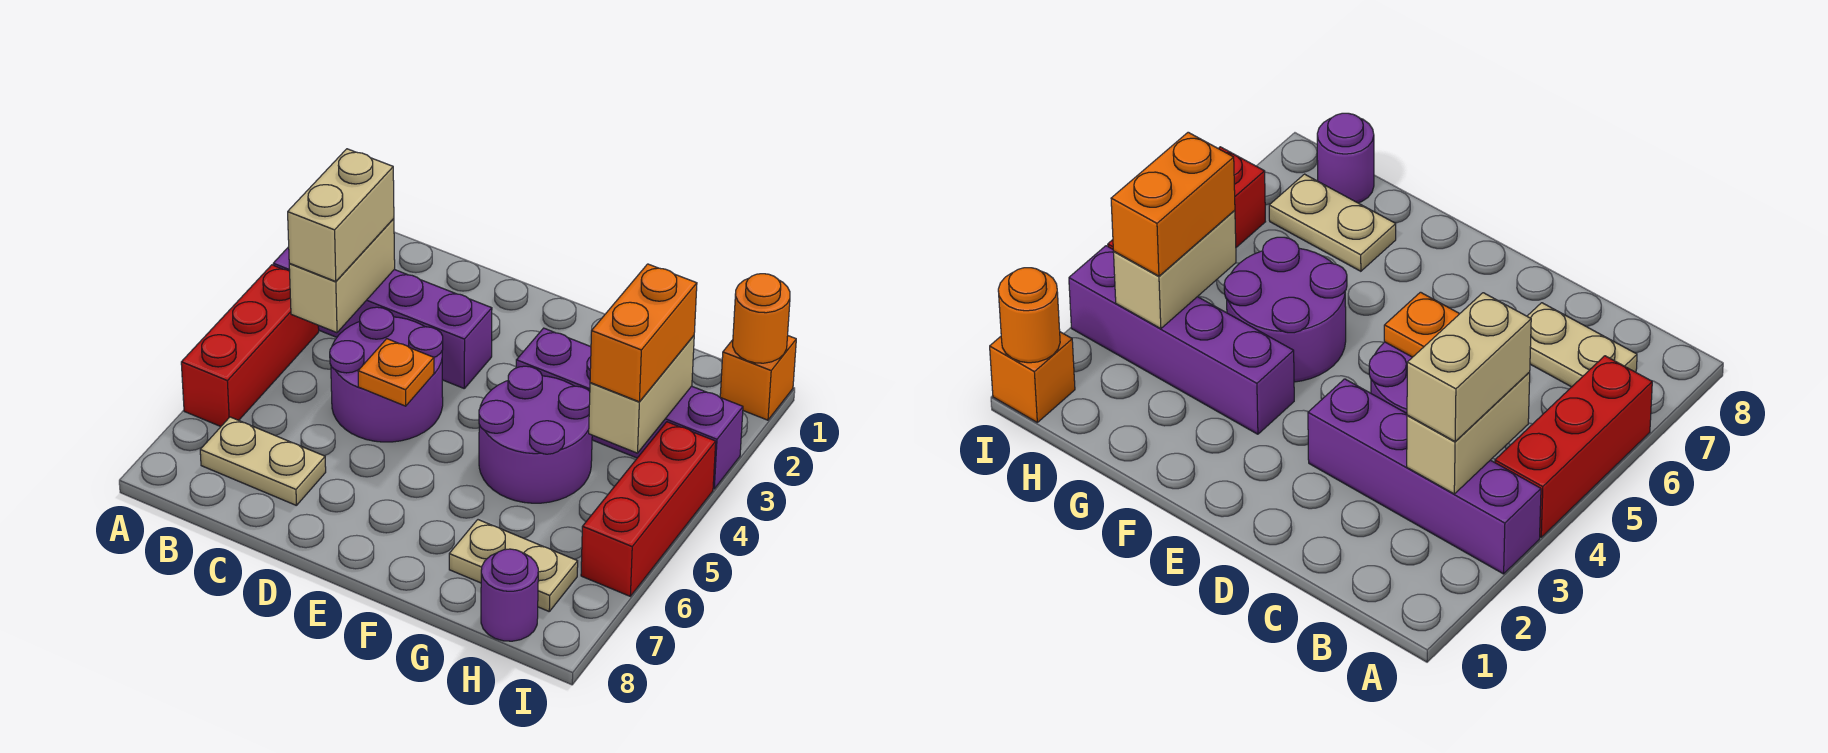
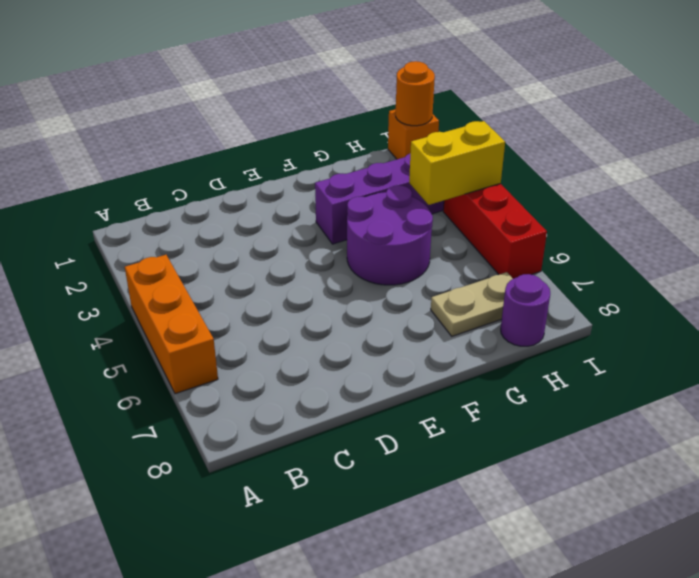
orange brick A4:A6 level 1 -> red brick A4:A6 level 1
yellow brick H4:I4 level 2 -> tan brick H3:H4 level 2
none -> purple brick A3:D3 level 1
none -> tan plate B7:C7 level 1
none -> purple round brick C4:D5 level 1

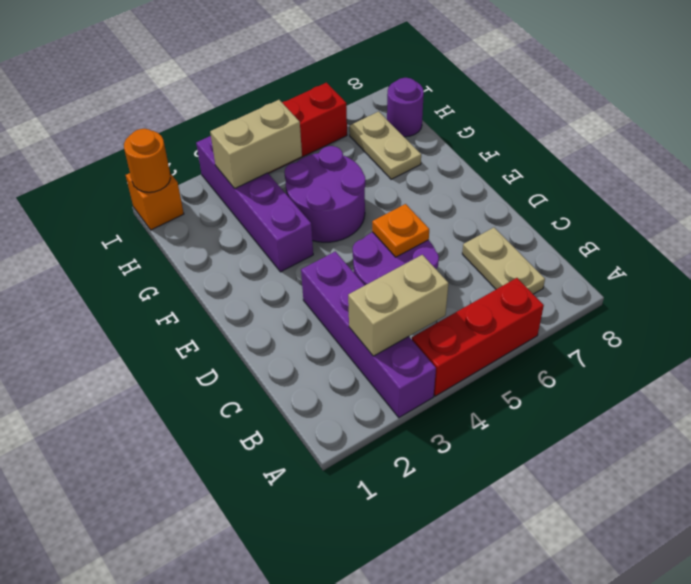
none -> tan brick B3:B4 level 3
none -> orange brick H3:H4 level 3

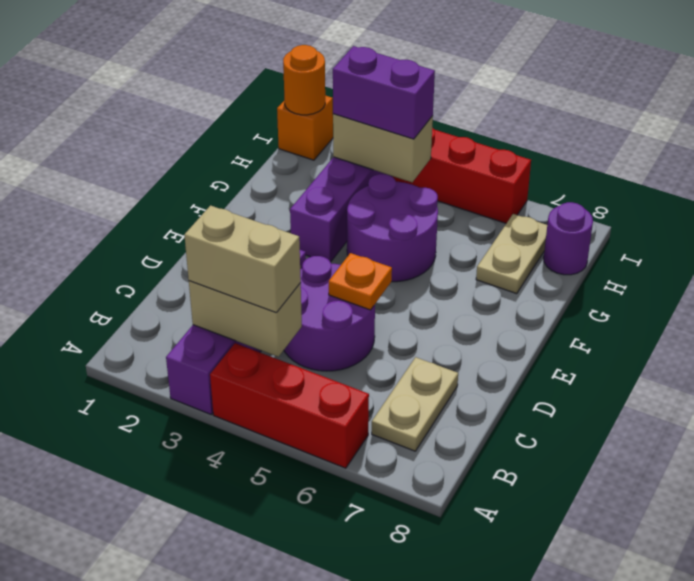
purple brick H3:H4 level 3 -> orange brick H3:H4 level 3

